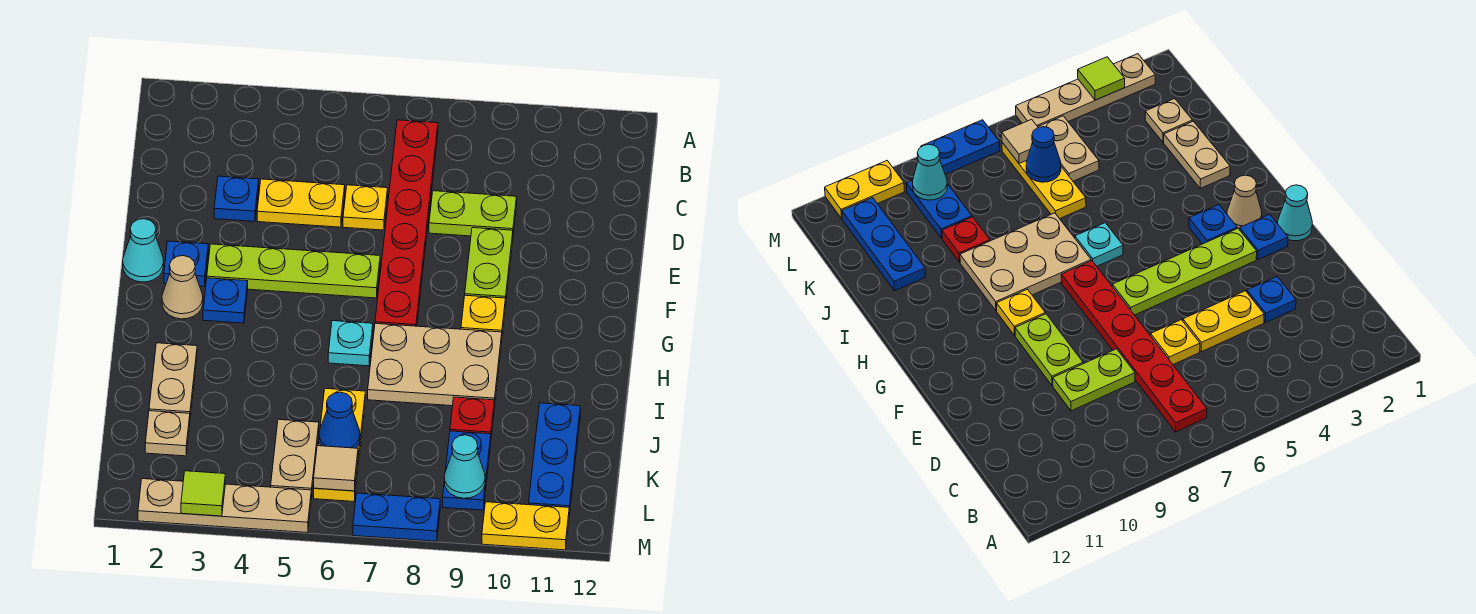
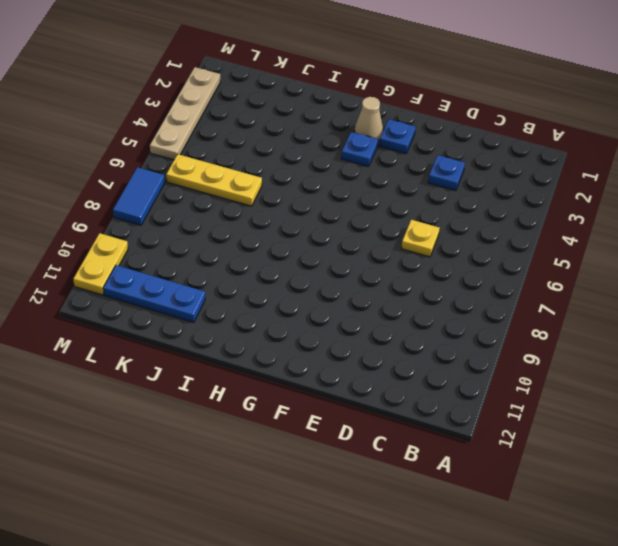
blue tile M7:M8 level 1 -> blue plate M7:M8 level 1
none -> red plate B7:G7 level 1
none -> yellow plate D4:D5 level 1
none -> lime plate D8:D9 level 1

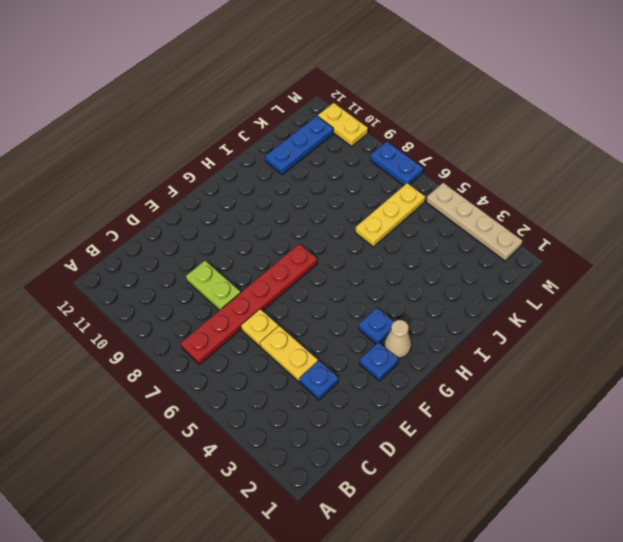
none -> lime plate E9:F9 level 1
none -> cyan cone F1 level 1
none -> lime plate F3:F6 level 1

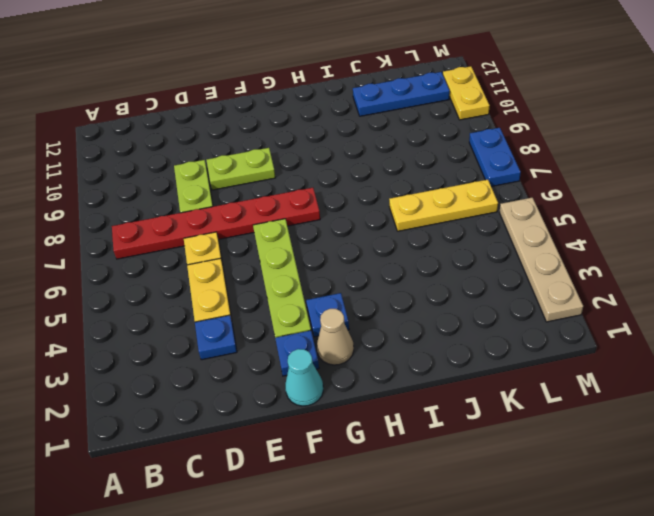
none -> yellow plate G9 level 1
none -> cyan plate H6 level 1
none -> tan plate H7:I9 level 1

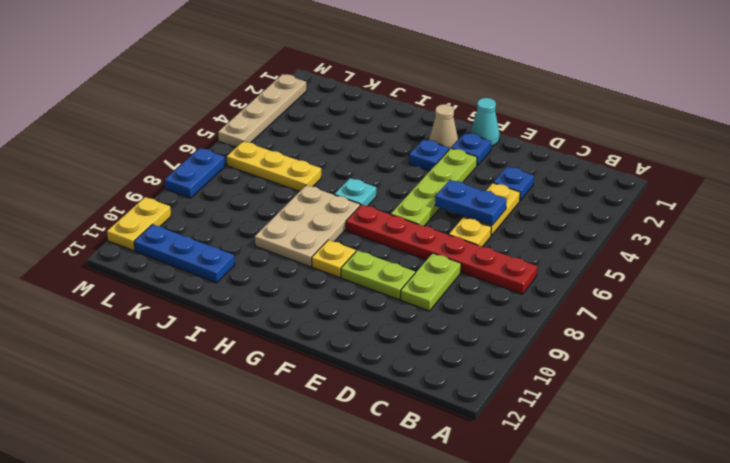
blue plate D5:E5 level 2 -> blue plate K9:L9 level 1
none -> tan plate I2:J2 level 1
none -> red plate J9 level 1
none -> tan plate K2 level 1

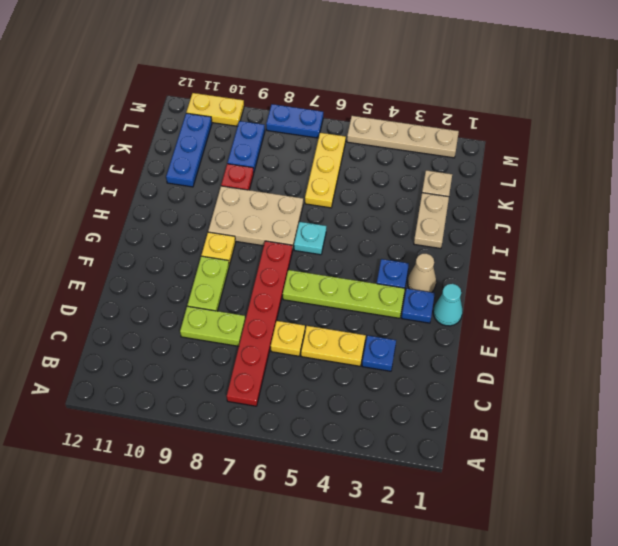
none -> tan plate K5:L5 level 1
none -> blue cone K6 level 2
none -> tan tile L6 level 2

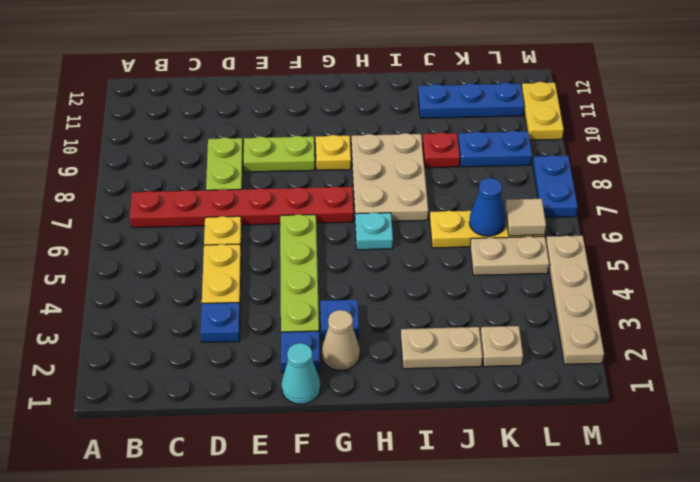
none -> cyan cone L9 level 2
none -> lime tile M3 level 2

